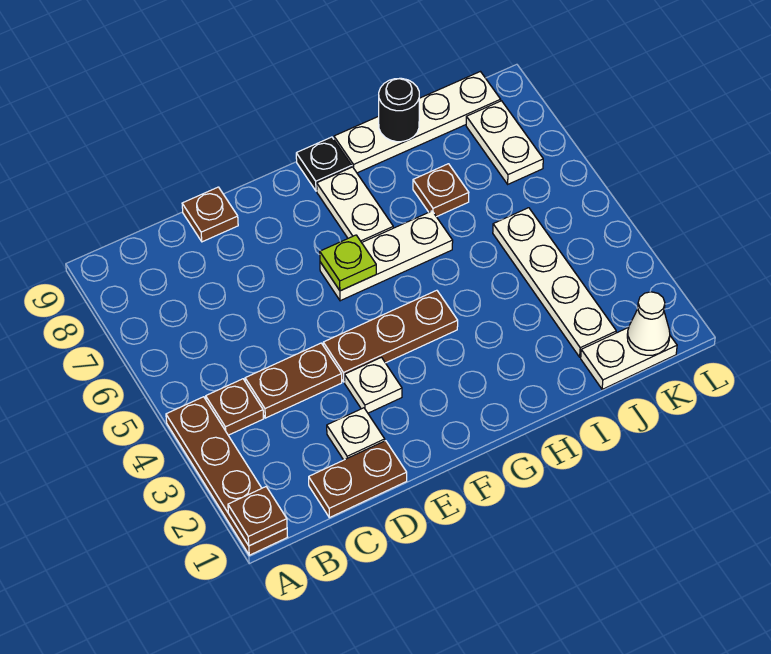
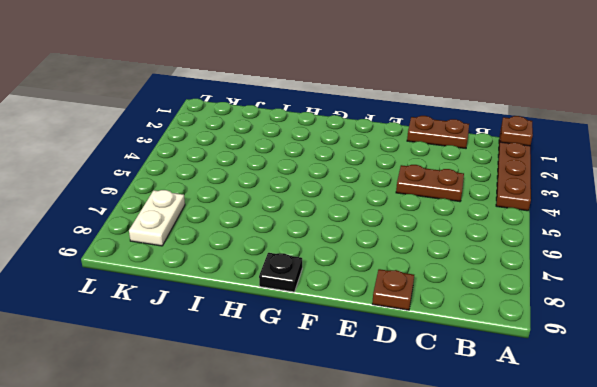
none -> brown plate B4 level 1
none -> white plate D2 level 1
none -> white plate E3 level 1

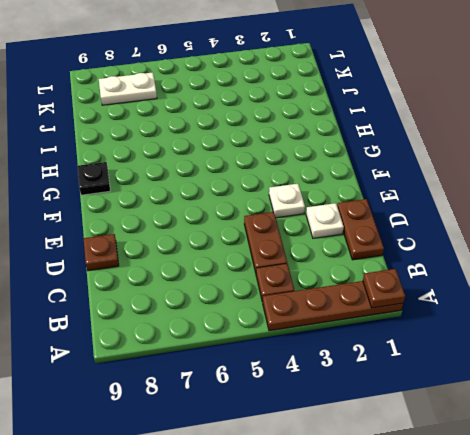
none -> brown plate E4:G4 level 1
none -> white plate F6:H6 level 1
none -> white plate G7:G8 level 1

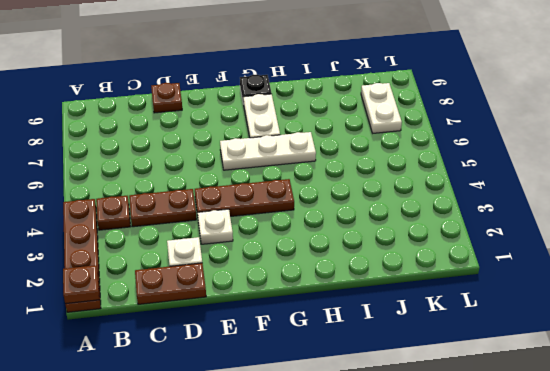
none -> white plate H9:K9 level 1
none -> brown plate I7 level 1
none -> white plate J1:K1 level 1

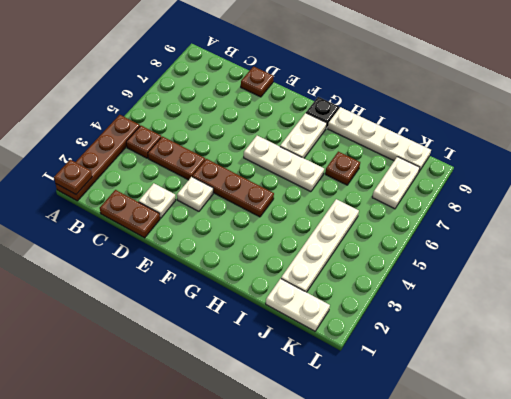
none -> lime plate F6 level 2
none -> black round brick I9 level 2
none -> white cone K1 level 2

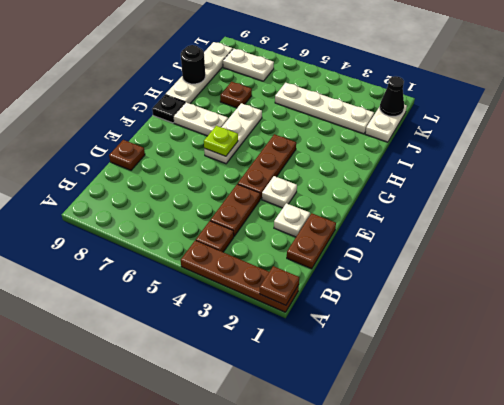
black cone K1 level 2 -> white cone K1 level 2

